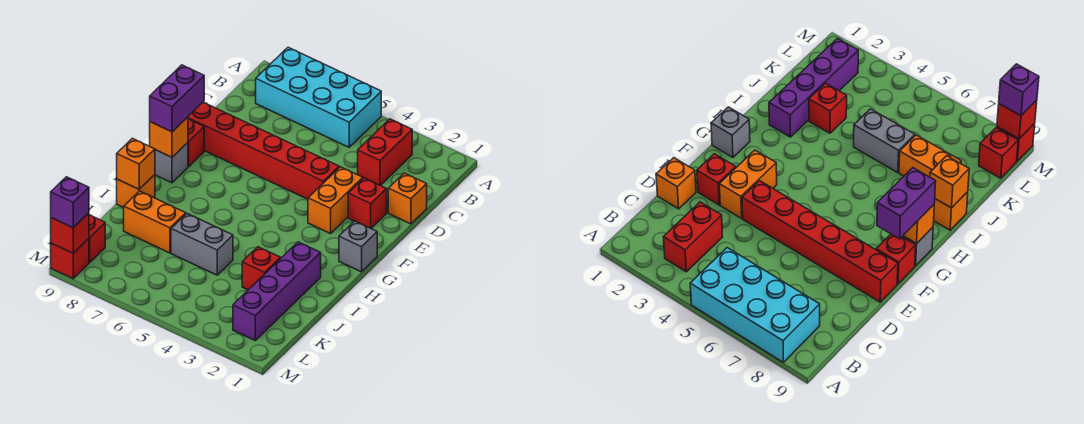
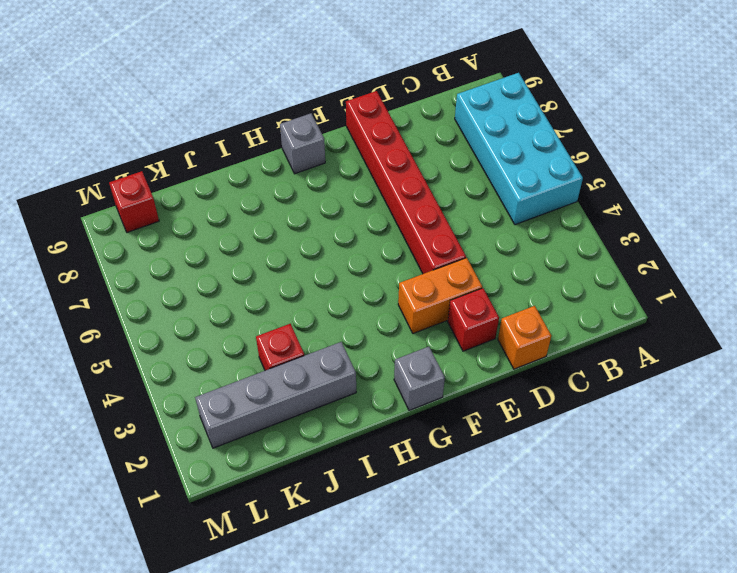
grey brick I2:L2 level 1 -> purple brick I2:L2 level 1
none -> red brick B3:C3 level 1
none -> red brick F9 level 1
none -> orange brick I9 level 1

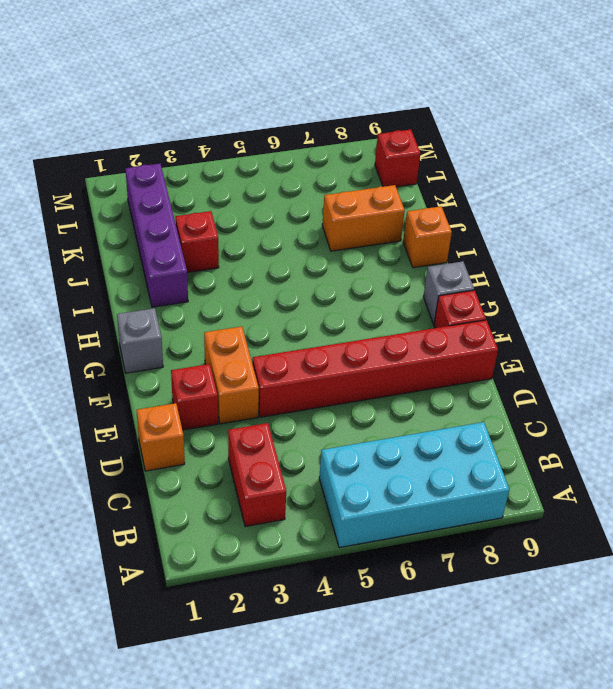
none -> grey brick J5:J6 level 1
none -> red brick M9 level 1
none -> orange brick G9 level 2

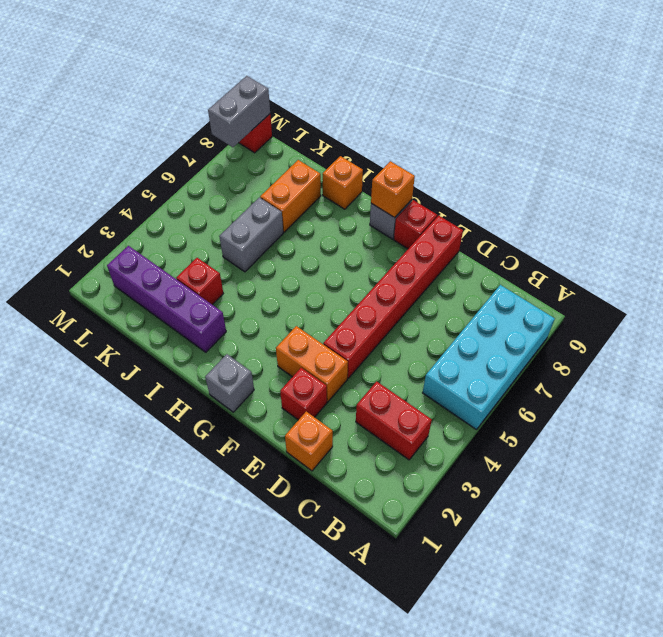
grey brick M8:M9 level 2 -> red brick M9 level 2
none -> red brick L9 level 1
none -> orange brick I9 level 2
none -> purple brick F9:G9 level 3

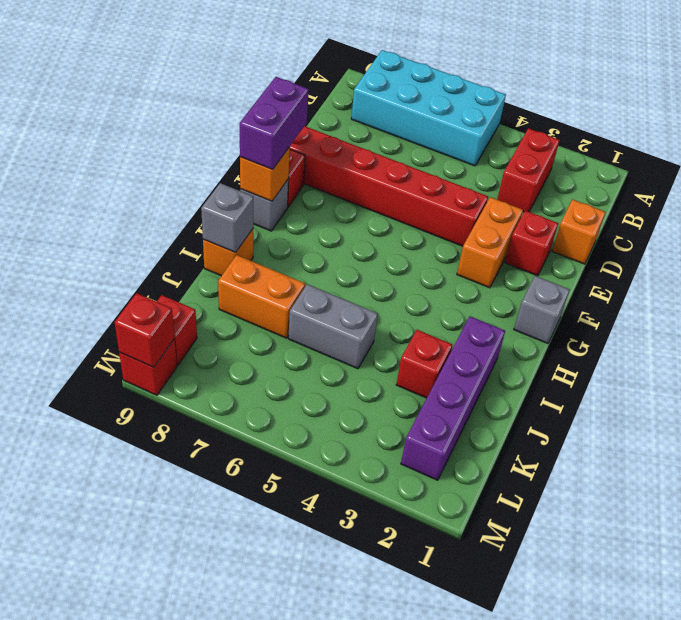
grey brick I9 level 2 -> orange brick I9 level 2
none -> purple brick M9 level 3

